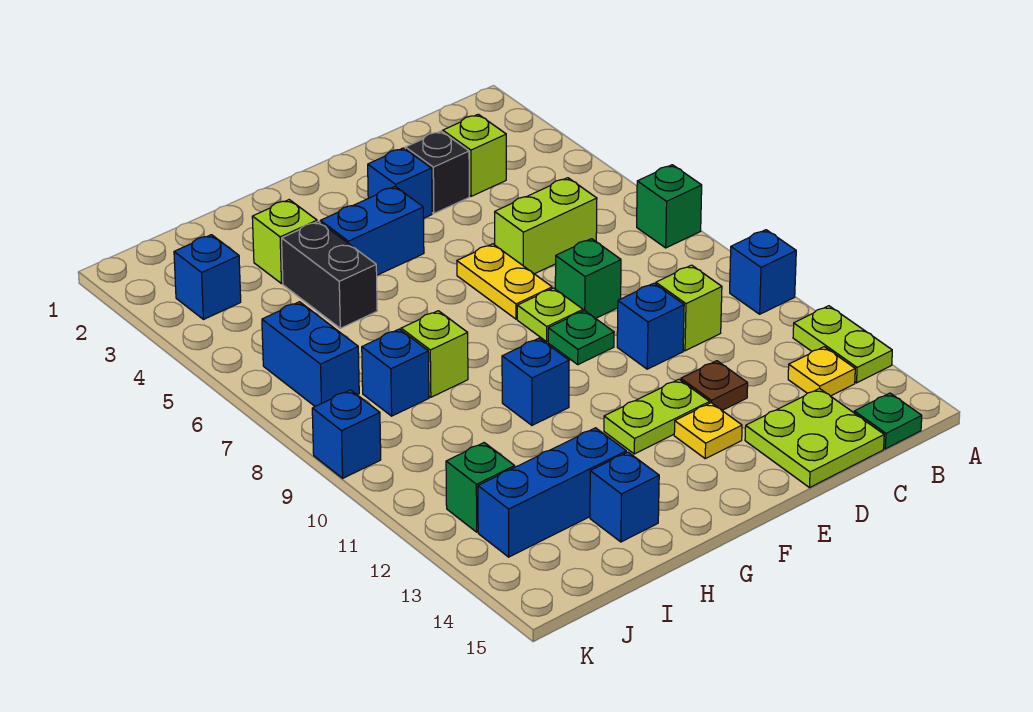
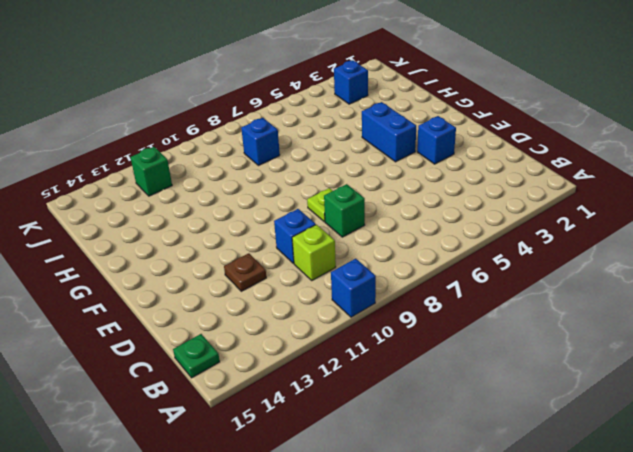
none -> green brick A7 level 1
none -> lime plate A12:A13 level 1
none -> yellow plate B13 level 1
none -> lime brick C3 level 1

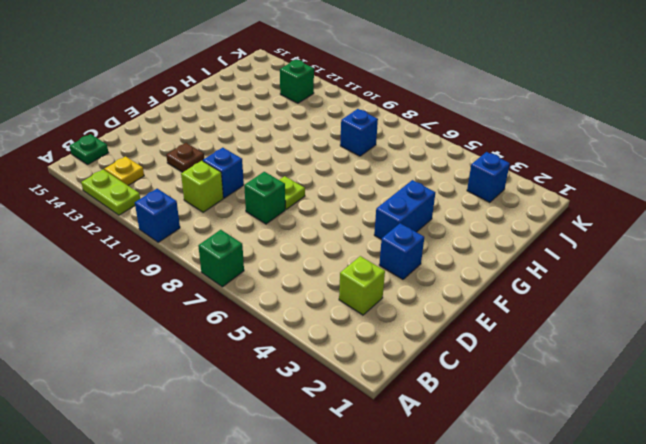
none -> lime brick C6:D6 level 1
none -> lime plate C14:D15 level 1
none -> black brick D3 level 1
none -> yellow plate E6:E7 level 1

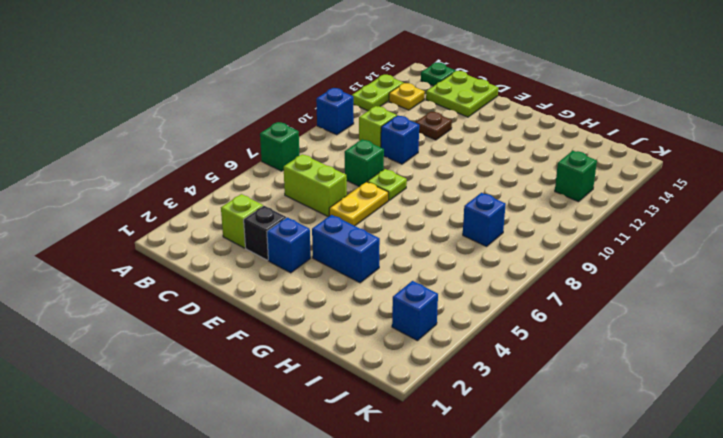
none -> green plate E9 level 1
none -> lime plate E12:F12 level 1
none -> yellow plate E13 level 1
none -> blue brick G10 level 1

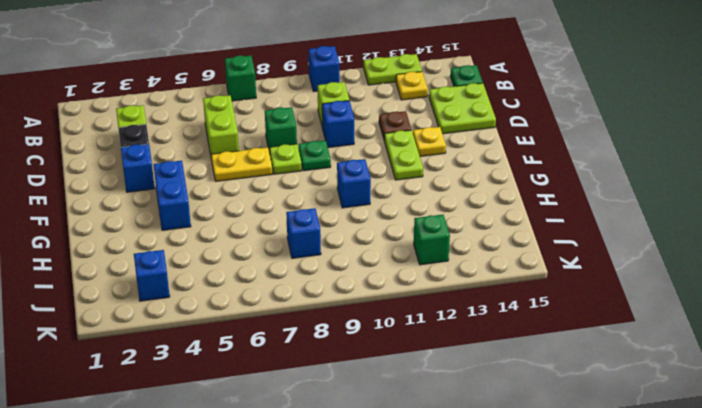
none -> lime brick H3 level 1
none -> black brick H4:H5 level 1
none -> lime brick H8 level 1
none -> blue brick H13:J13 level 1

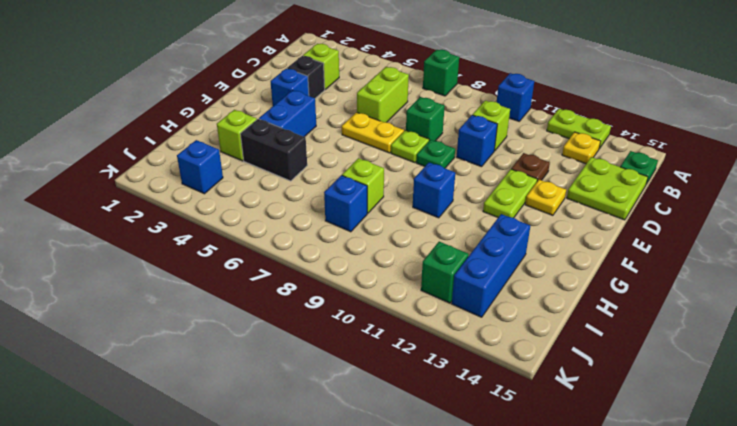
none -> blue brick H14 level 1
none -> blue brick J6:J7 level 1
none -> blue brick K9 level 1

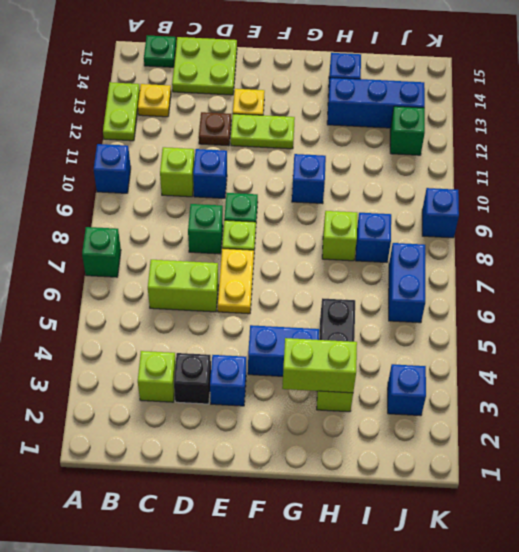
lime brick G3:H3 level 2 -> none

